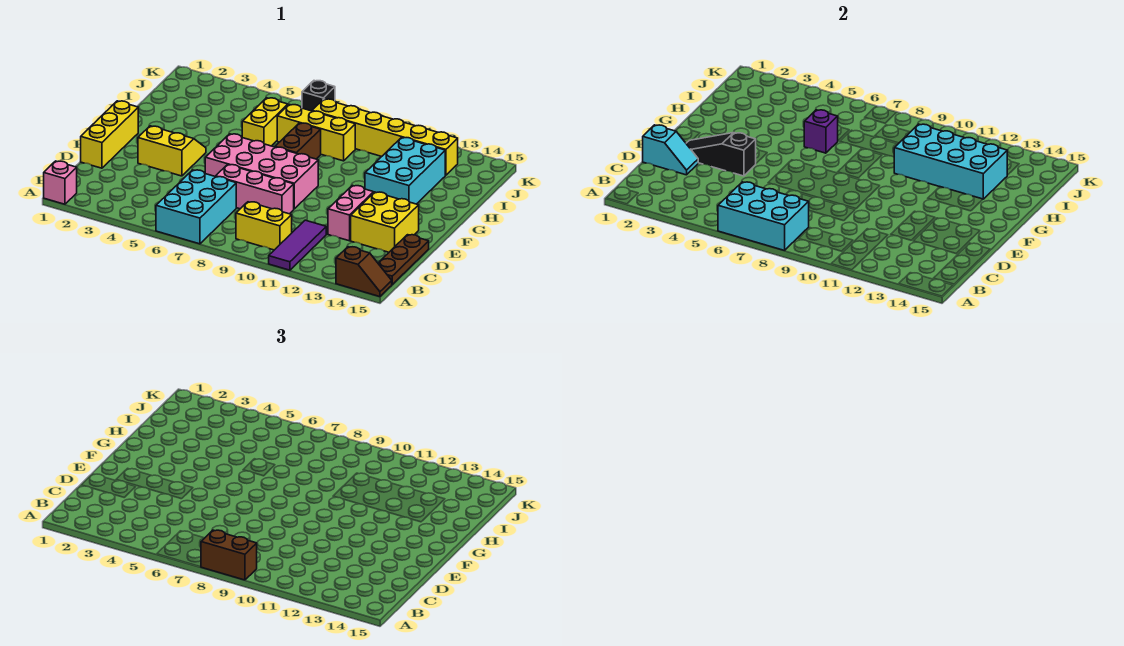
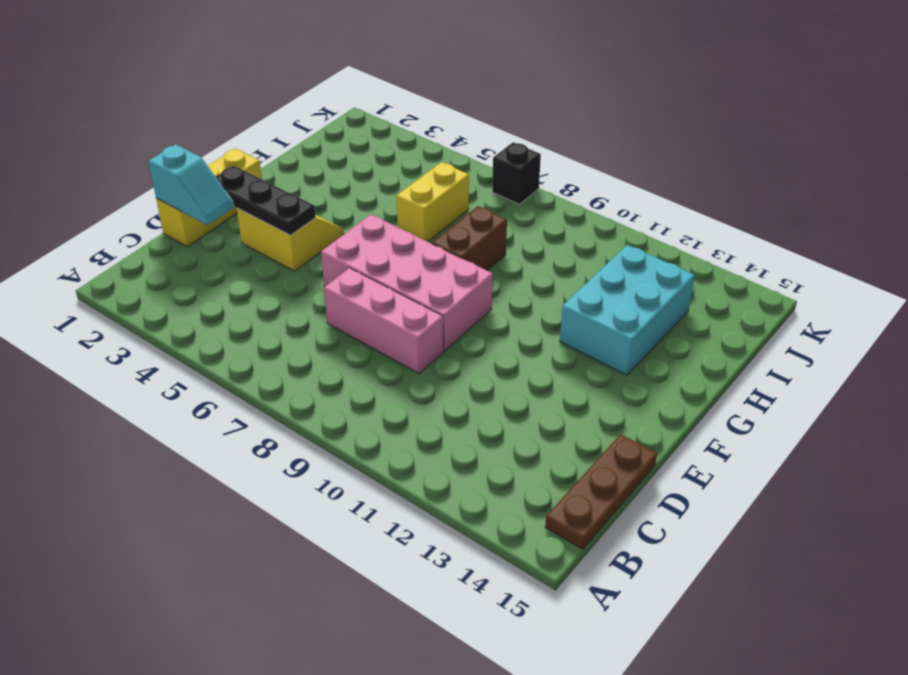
black plate E2:E4 level 2 -> black slope E2:E4 level 2 top 4
none -> pink brick A1 level 1
none -> cyan brick A6:C7 level 1
none -> purple tile A11:C11 level 1

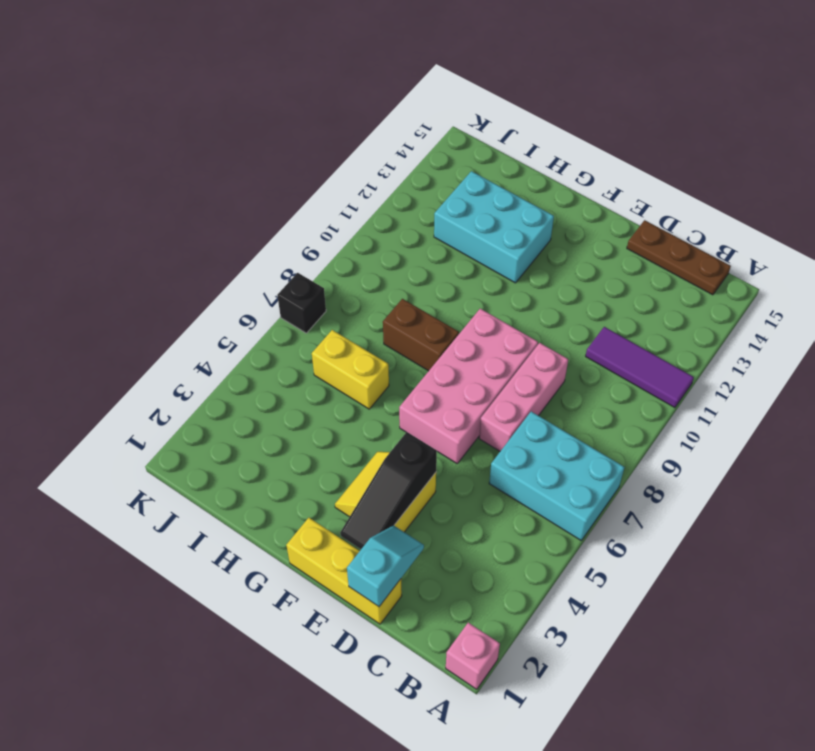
none -> brown slope A14:A15 level 1 top 14
none -> yellow brick B9:B10 level 1
none -> pink brick D12:E12 level 1

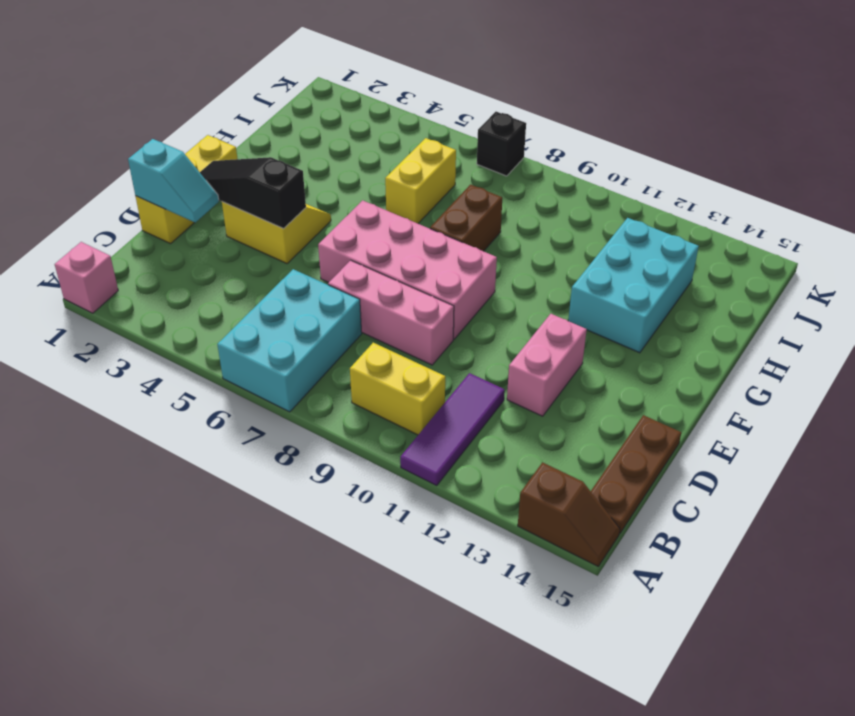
none -> yellow brick D13:E14 level 1
none -> yellow brick I7:I9 level 1
none -> yellow brick J8:J13 level 1

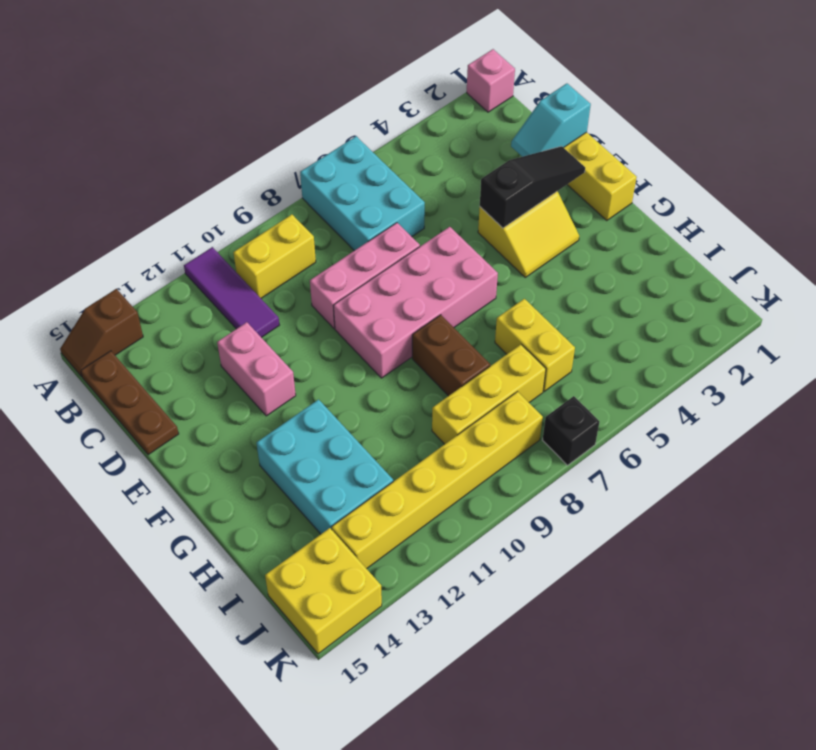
yellow brick J14:K15 level 1 -> yellow brick D13:E14 level 1
none -> cyan brick A6:B8 level 2
none -> purple brick H6 level 2
none -> cyan brick H10:I13 level 2

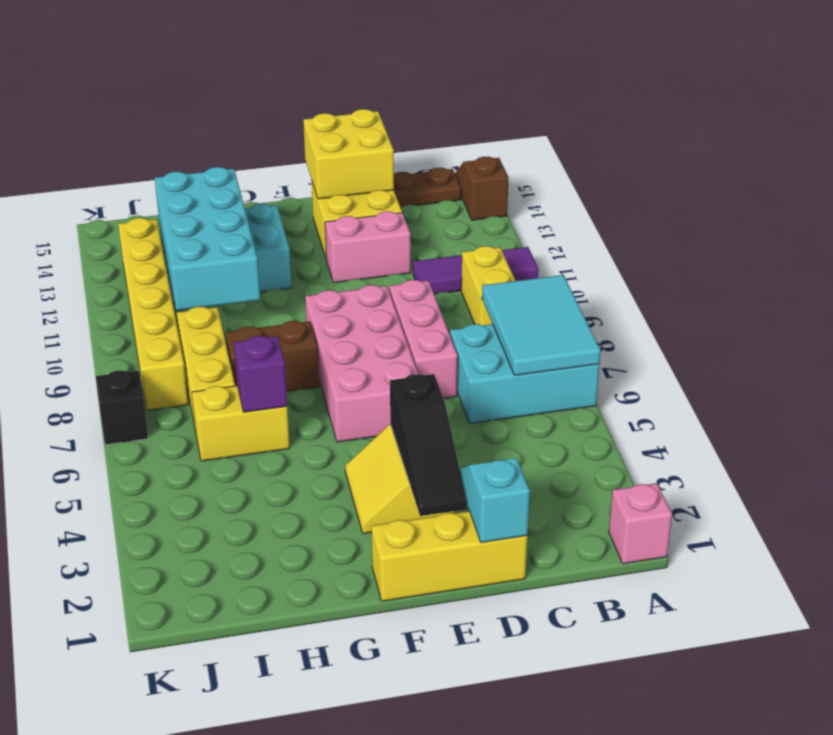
cyan tile A6:B8 level 2 -> cyan brick A6:B8 level 2
yellow brick D14:E15 level 2 -> none
none -> brown brick A8:A9 level 3

